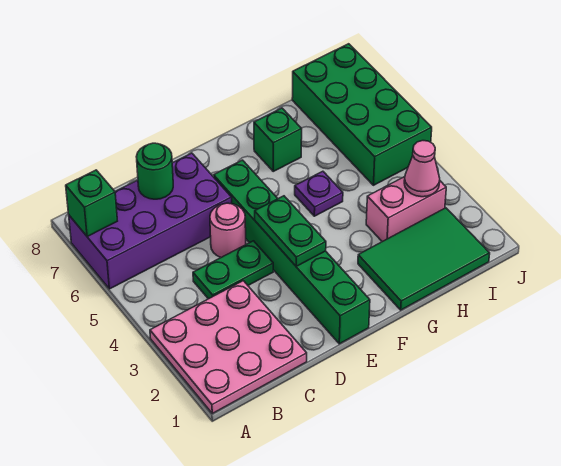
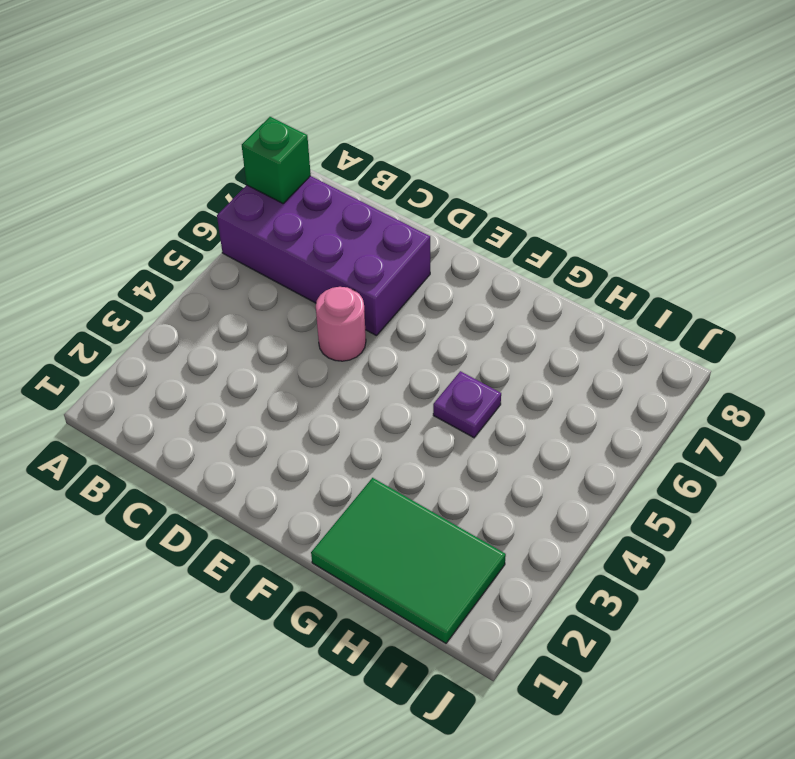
none -> pink plate A1:C3 level 1
none -> green plate C4:D4 level 1
none -> green brick E1:E6 level 1

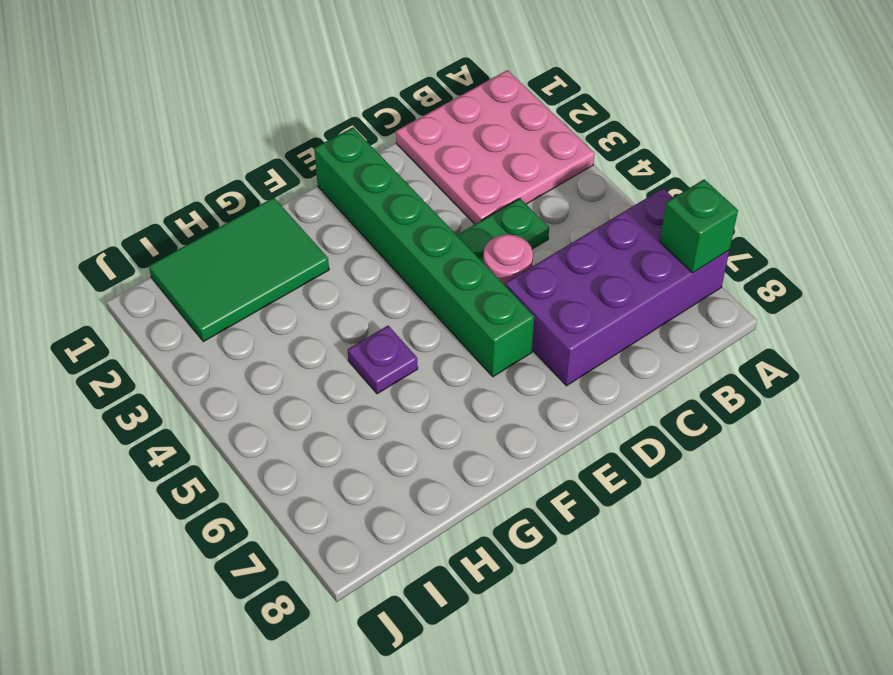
none -> green brick G7 level 1
none -> pink brick H3:I3 level 1
none -> green brick I5:J8 level 1

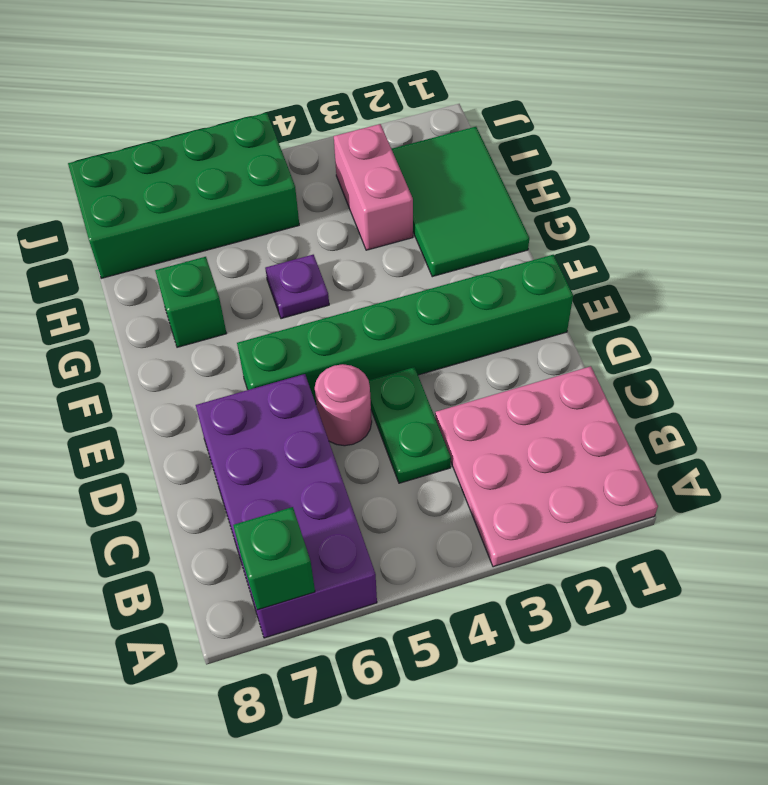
none -> green round brick C7 level 2
none -> green plate E3:E4 level 2
none -> pink cone I3 level 2

